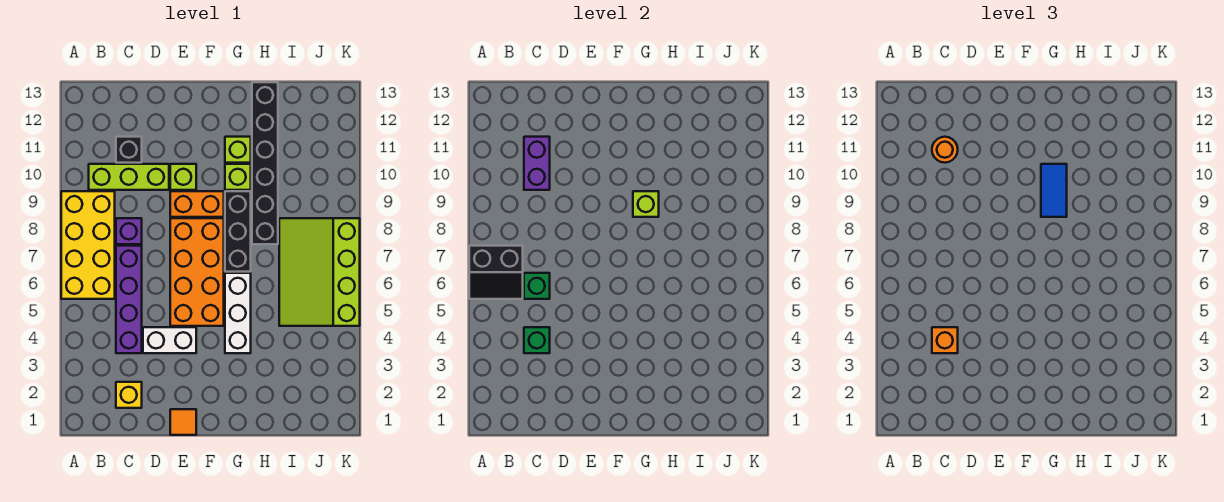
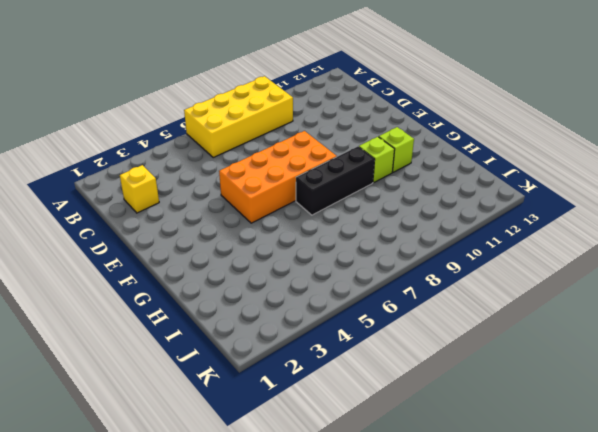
none -> lime brick B10:D10 level 1
none -> purple brick C4:C7 level 1
none -> purple brick C8 level 1

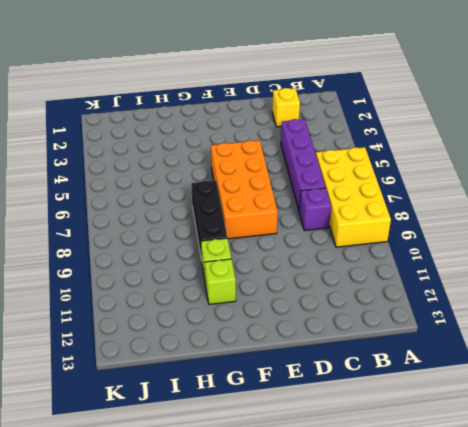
none -> lime brick B10:D10 level 1
none -> black brick C11 level 1
none -> white brick D4:E4 level 1

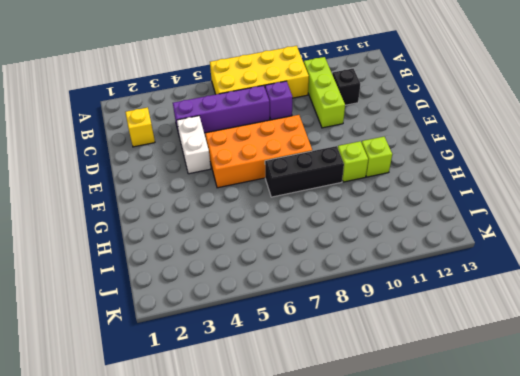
none -> orange tile E1 level 1
none -> orange brick E9:F9 level 1
none -> lime brick E10 level 1

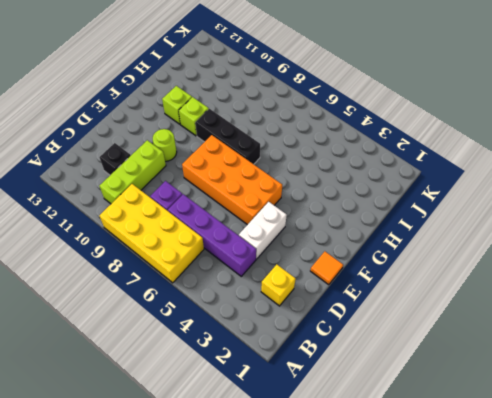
lime round brick E10 level 1 -> lime brick E10 level 1
none -> orange brick E9:F9 level 1
none -> white brick G4:G6 level 1
none -> black brick H8:H13 level 1

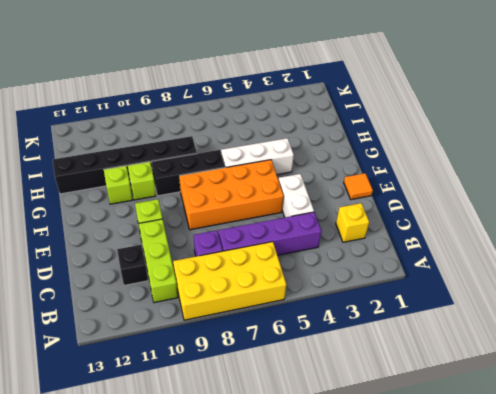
none -> orange brick E9:F9 level 1
none -> lime slope I5:K8 level 1 top K
none -> black slope A6:B7 level 2 top 7

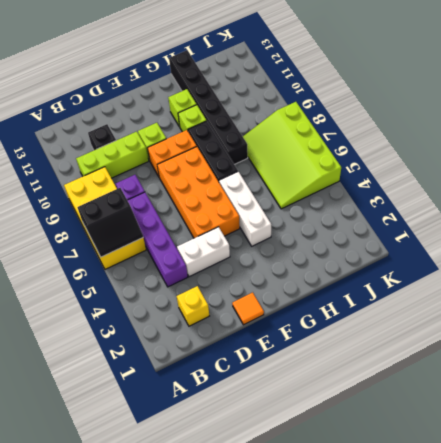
none -> green brick C4 level 2
none -> green brick C6 level 2
none -> purple brick C10:C11 level 2

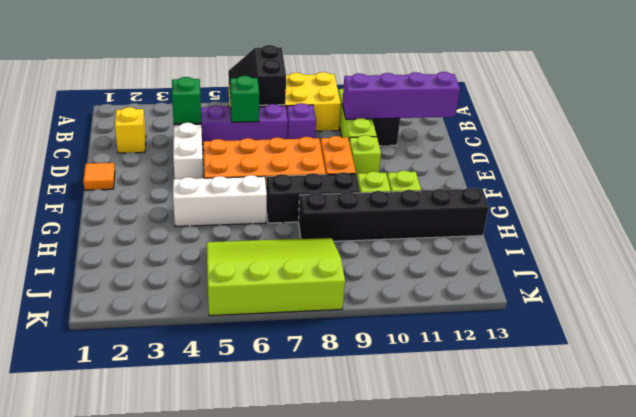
purple brick C10:C13 level 2 -> purple brick C10:C11 level 2
none -> lime brick G9 level 2
none -> orange brick C4 level 3
none -> orange round brick C11 level 3

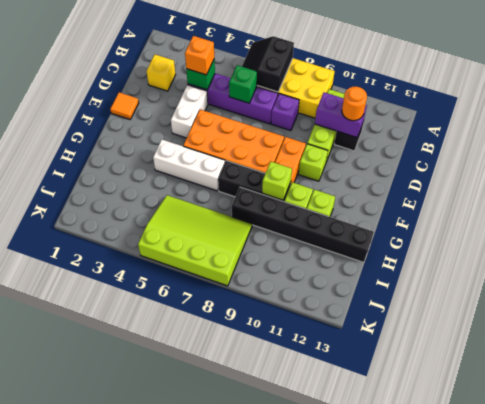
none -> blue tile G9:G10 level 3

